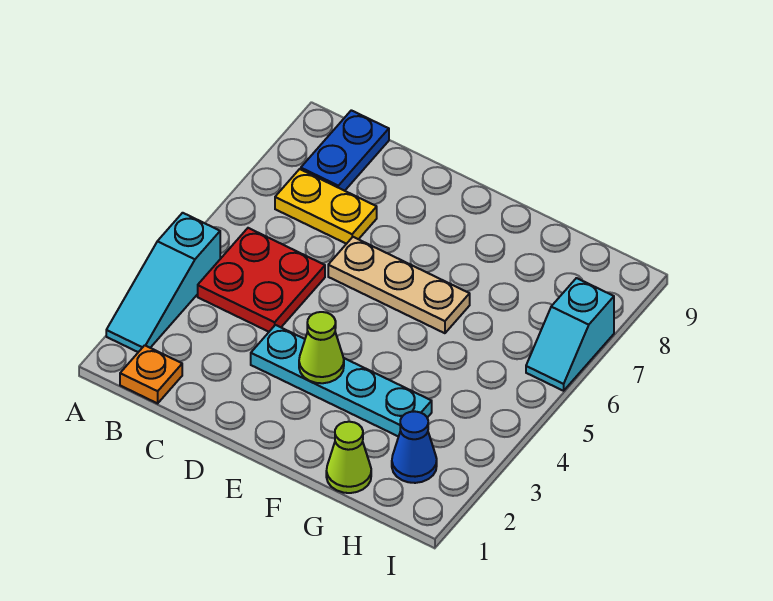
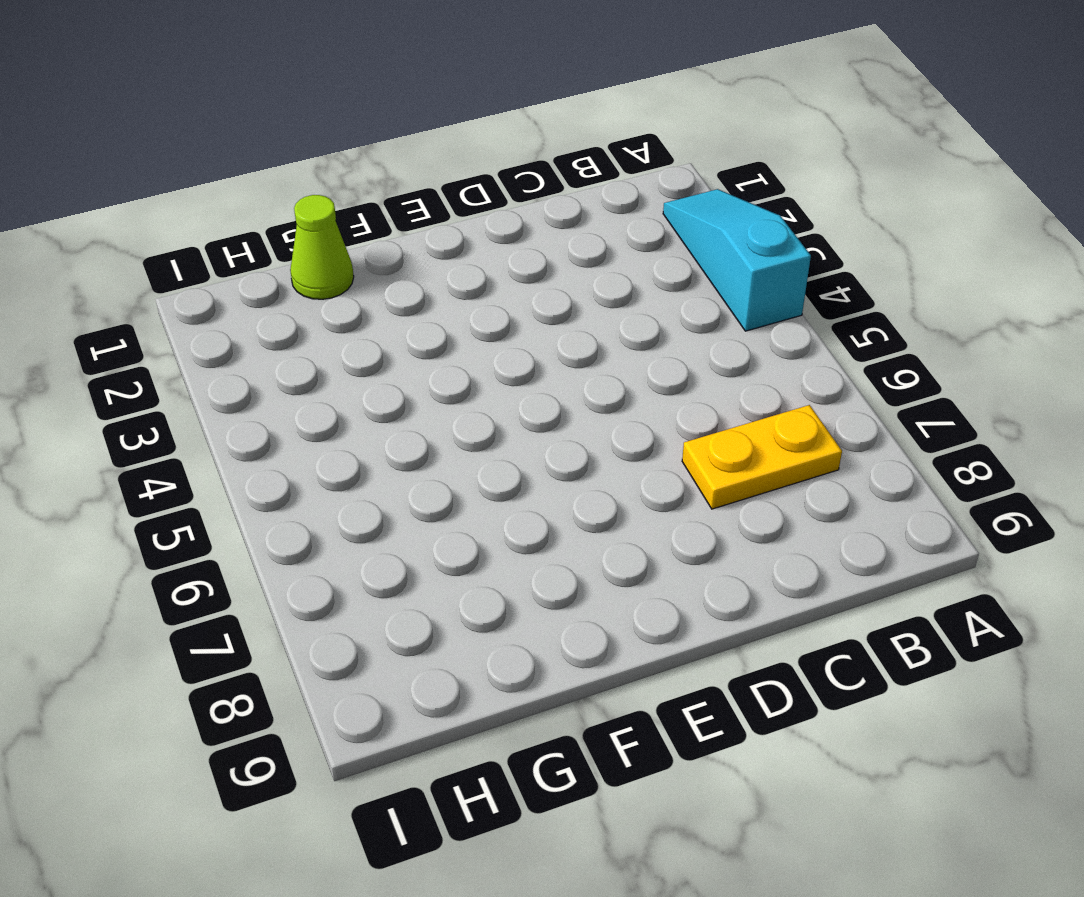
none -> orange plate B1 level 1
none -> red plate B4:C5 level 1

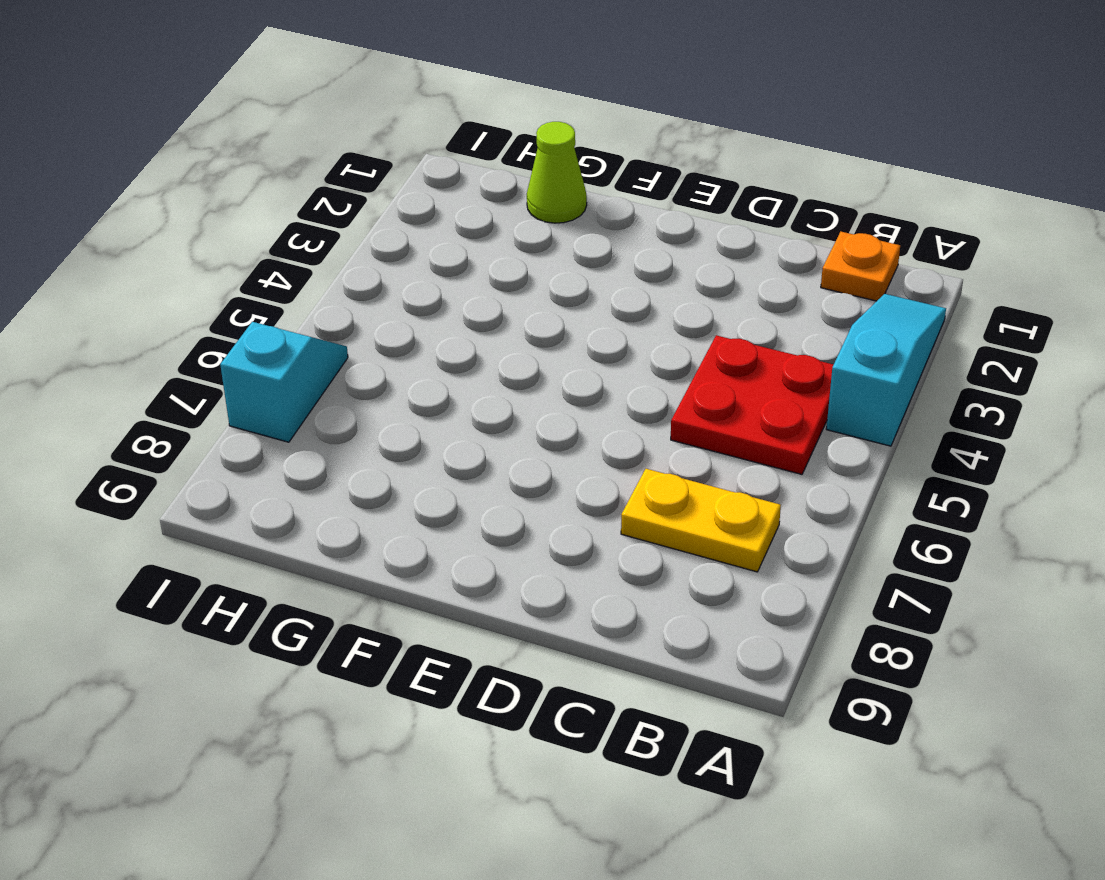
none -> blue plate B8:B9 level 1
none -> cyan plate D3:G3 level 1

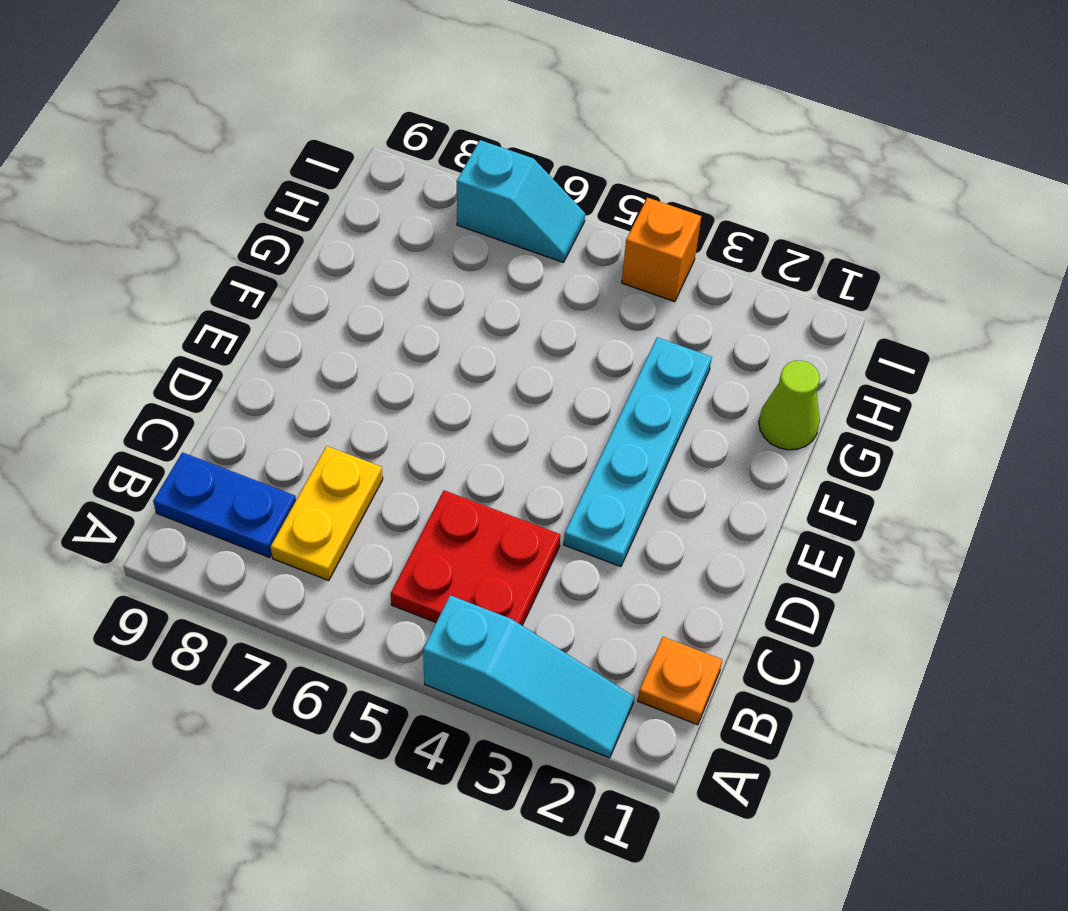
orange brick I4 level 1 -> none
none -> tan plate D6:F6 level 1
none -> blue cone H2 level 1

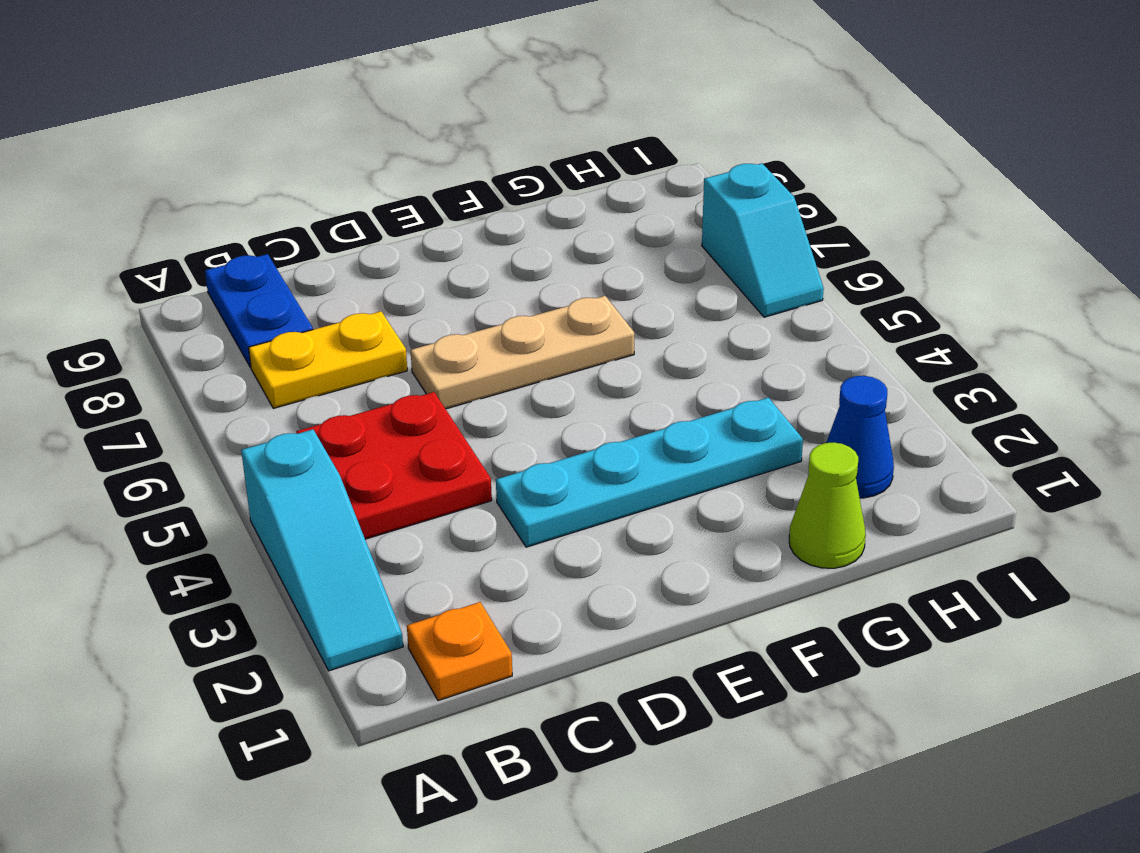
none -> lime cone E3 level 2

